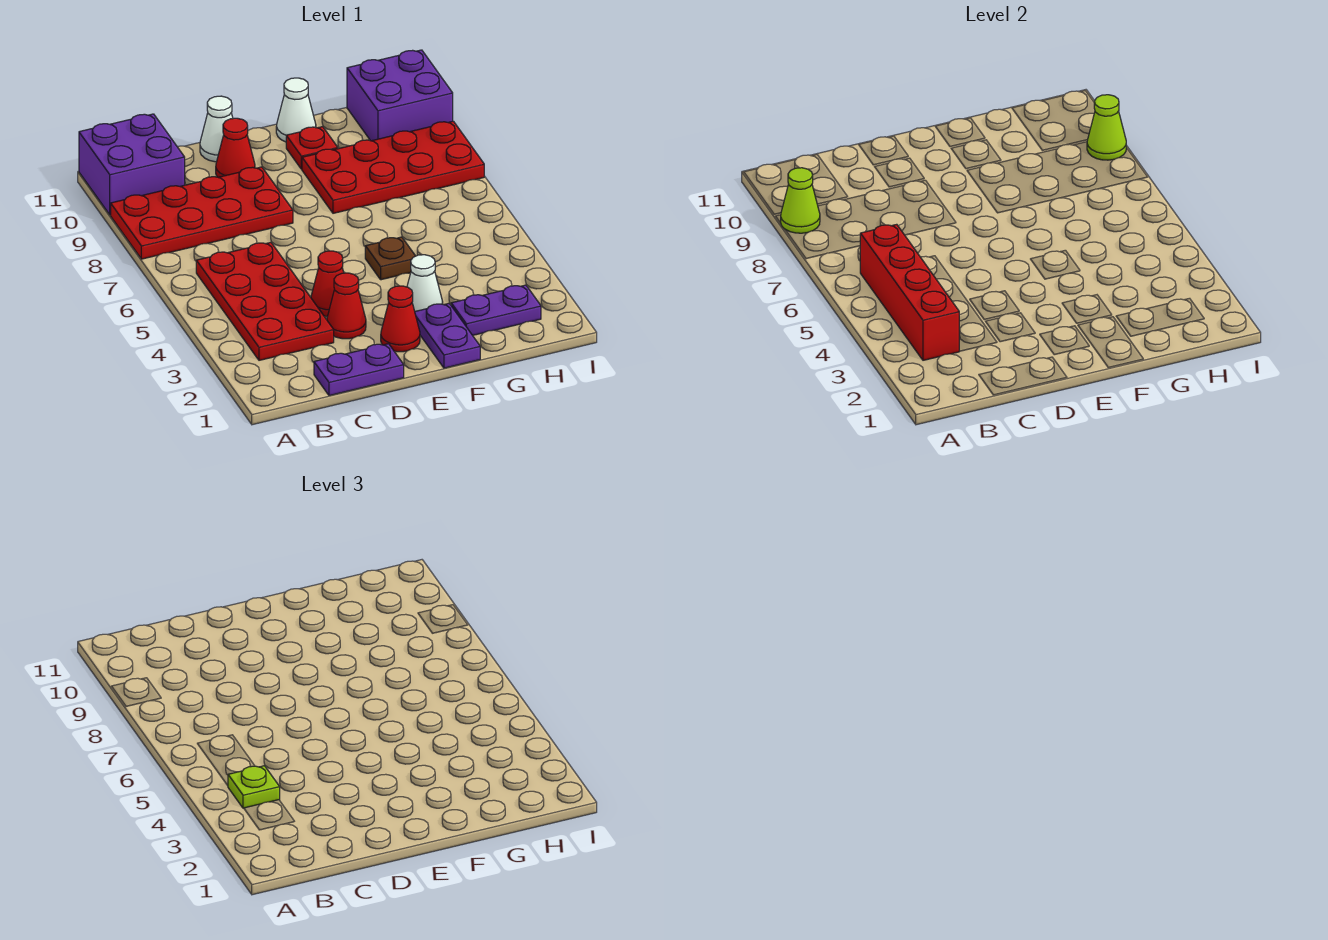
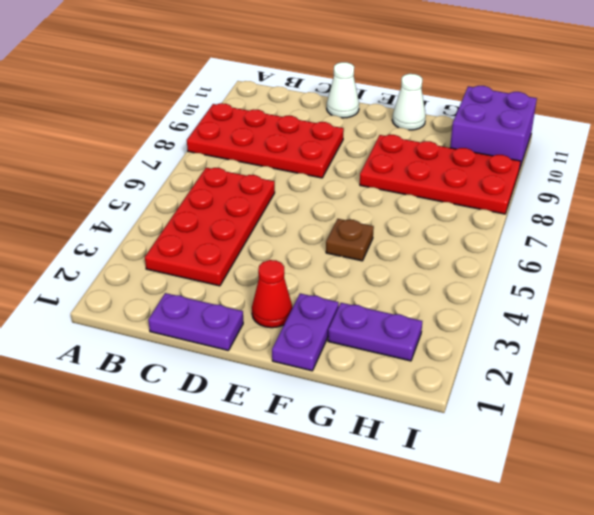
none -> purple brick A10:B11 level 1
none -> red cone D3 level 1
none -> red cone D4 level 1

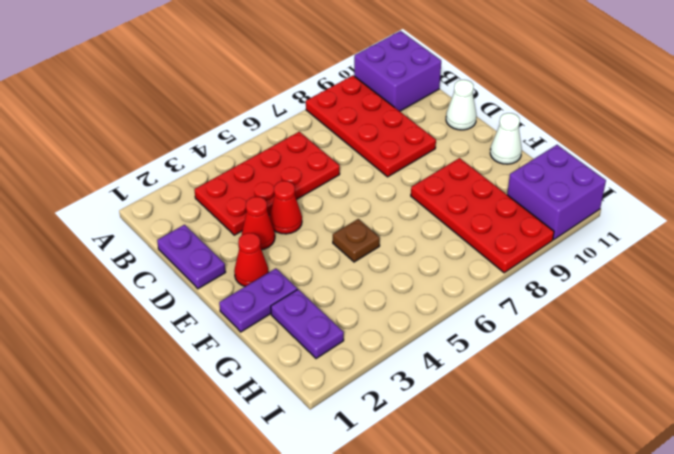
none -> red cone D10 level 1
none -> white cone F3 level 1
none -> red plate F10 level 1

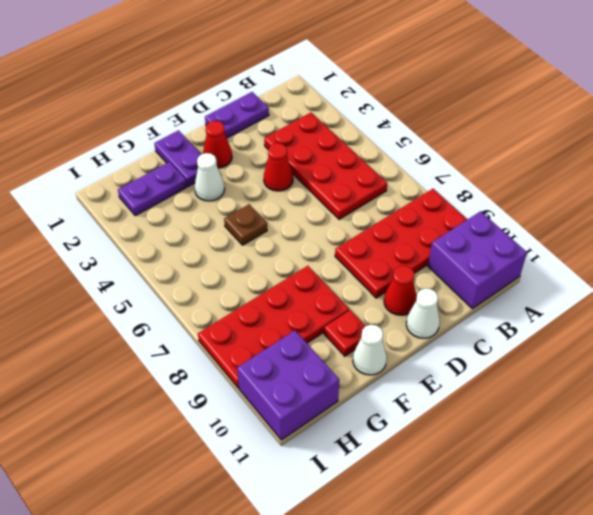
none -> red cone D3 level 1
none -> lime cone A9 level 2
none -> red brick B3:B6 level 2

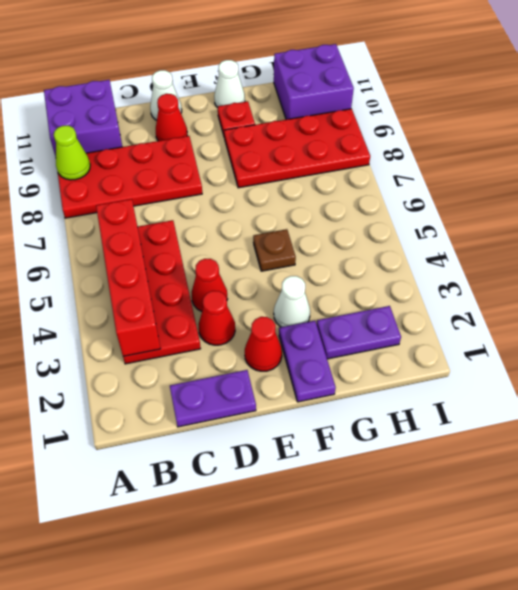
none -> lime cone I9 level 2
none -> lime plate B4 level 3

